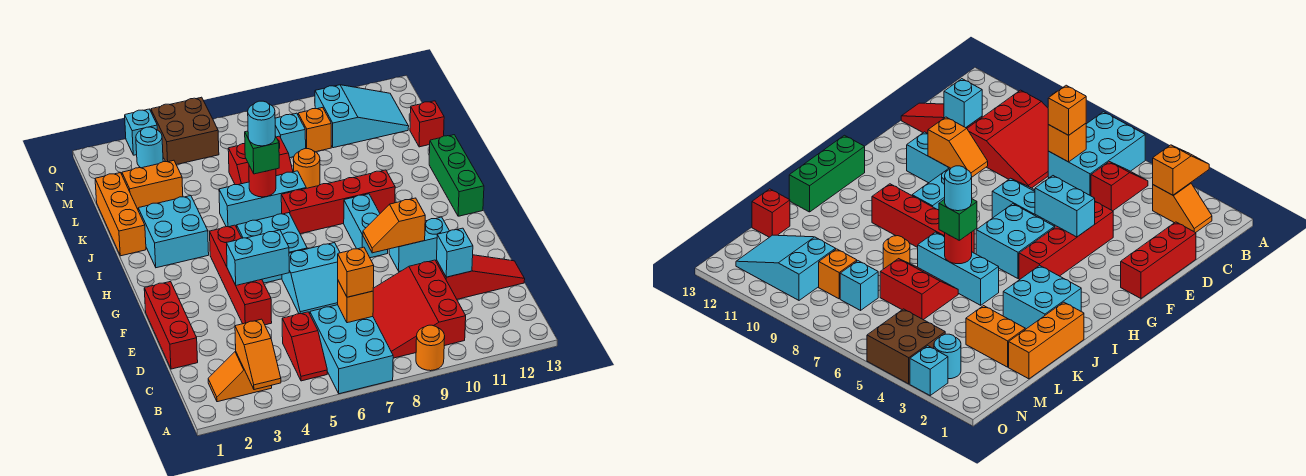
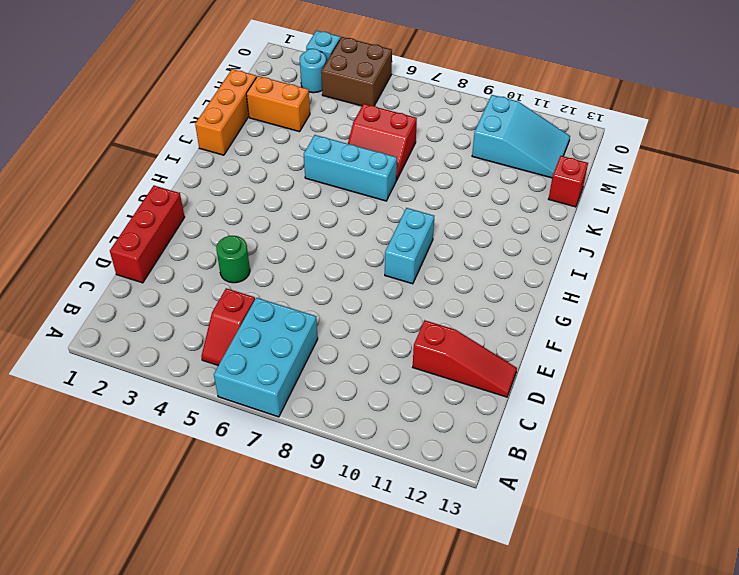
green round brick E4 level 1 -> red brick E4:H4 level 1
none -> orange round brick A9 level 1
none -> orange slope B2:B3 level 1 top 3
none -> red slope B8:D10 level 1 top 10
none -> cyan slope E6:F7 level 1 top F

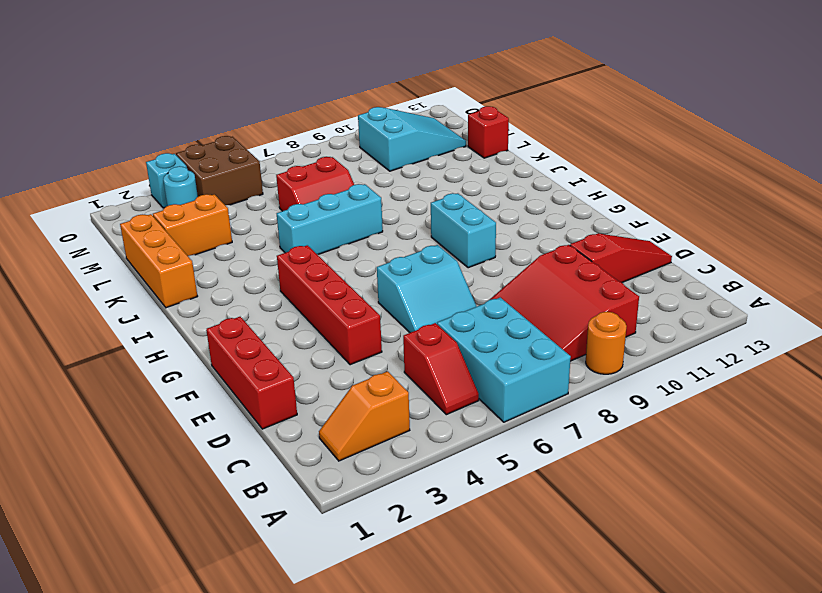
none -> cyan brick F10:F11 level 1
none -> cyan brick G5:H6 level 1
none -> green brick H13:J13 level 1
none -> cyan brick I2:J3 level 1

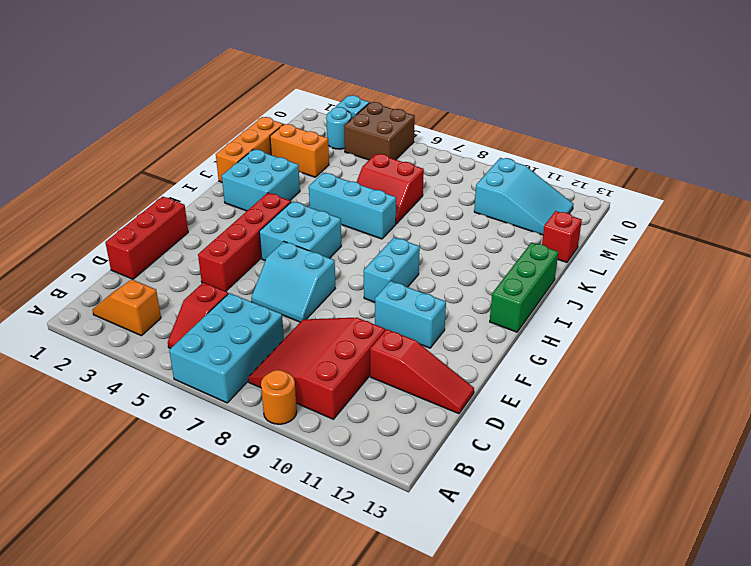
none -> red brick I7:I10 level 1
none -> orange round brick K8 level 1
none -> cyan brick M8 level 1
none -> orange brick M9 level 1

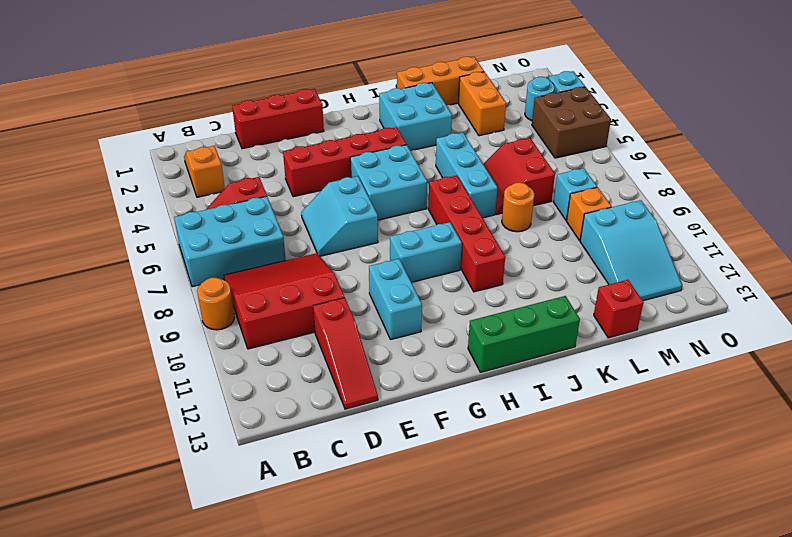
none -> orange slope A3:B3 level 2 top B
none -> orange brick C7 level 2
none -> cyan brick D11 level 2
none -> cyan brick F4:F5 level 2

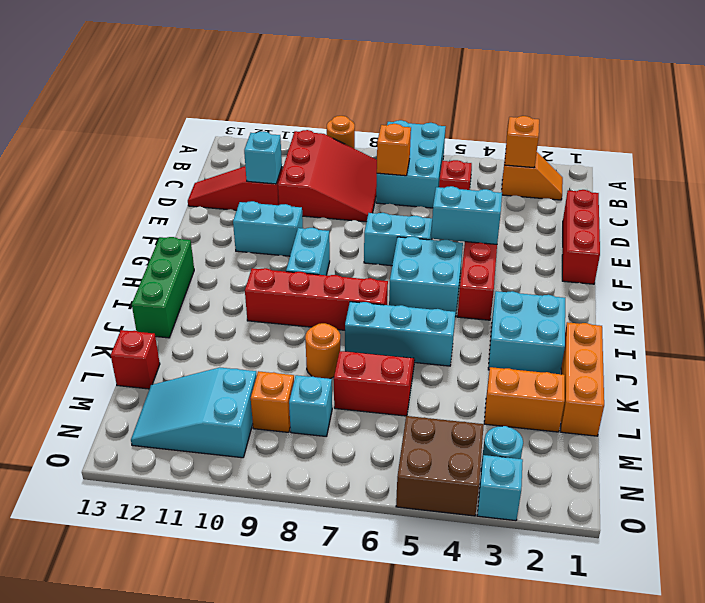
none -> orange slope F9:F10 level 2 top 10
none -> red round brick J6 level 2
none -> orange brick C7 level 3
none -> green brick J6 level 3

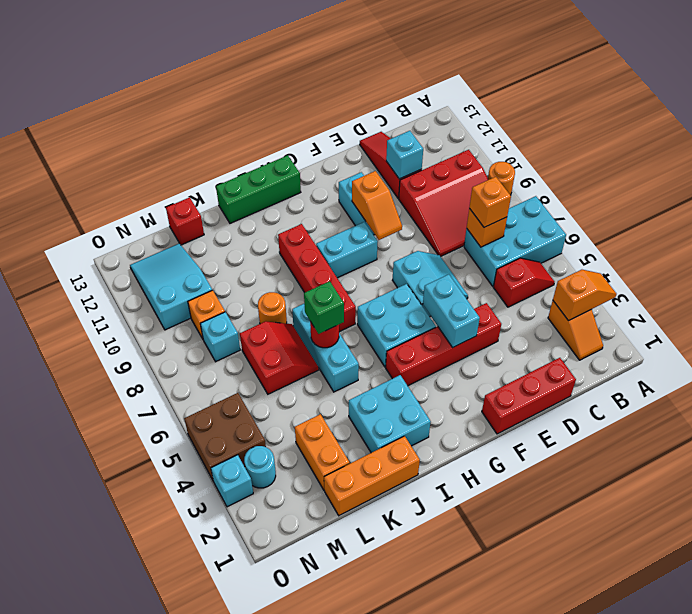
none -> cyan round brick J6 level 4

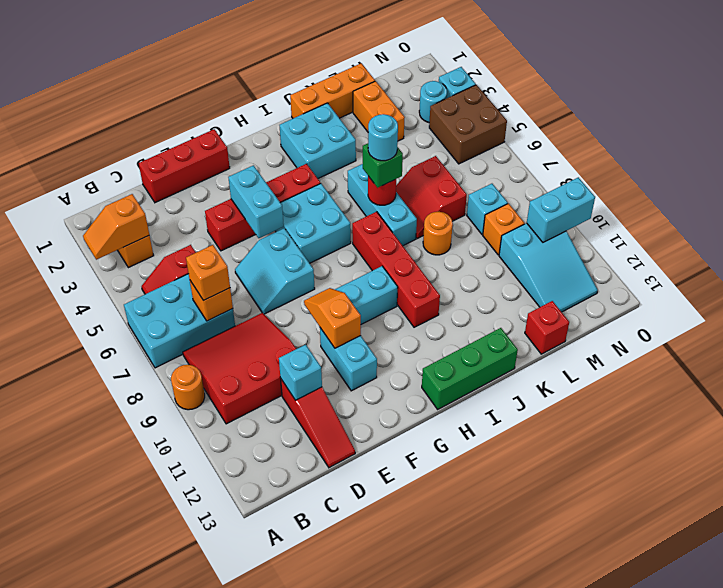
cyan brick N10:O10 level 2 -> none

